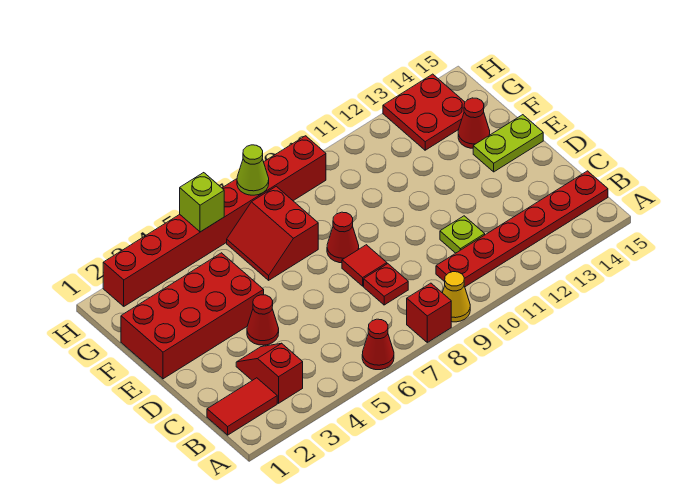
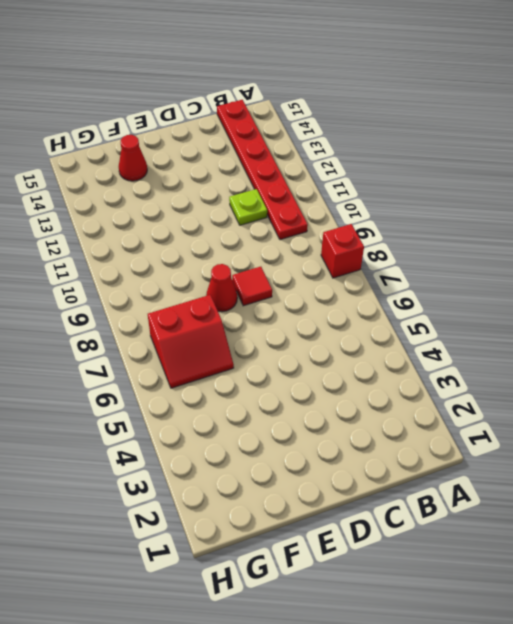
none -> red cone A6 level 1
none -> yellow cone A9 level 1
none -> red tile B1:B2 level 1

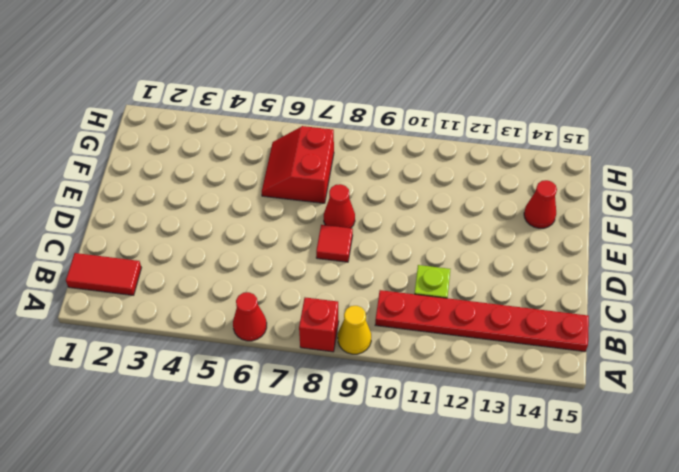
none -> red slope B3:C3 level 1 top B
none -> red plate C8 level 1
none -> red cone D4 level 1

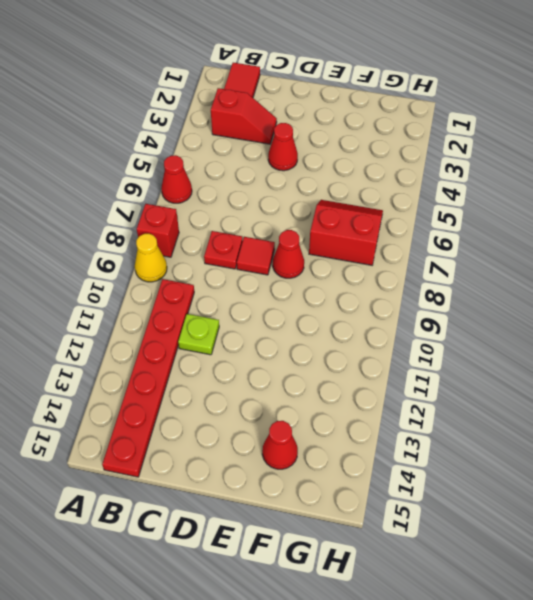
none -> red brick E1:F4 level 1
none -> lime plate E14:E15 level 1
none -> red plate G13:H14 level 1

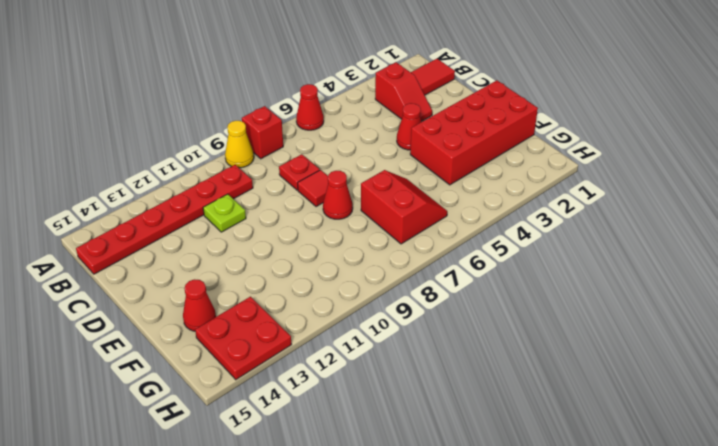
none -> lime plate E14:E15 level 1
none -> red brick H2:H9 level 1
none -> lime brick H5 level 2

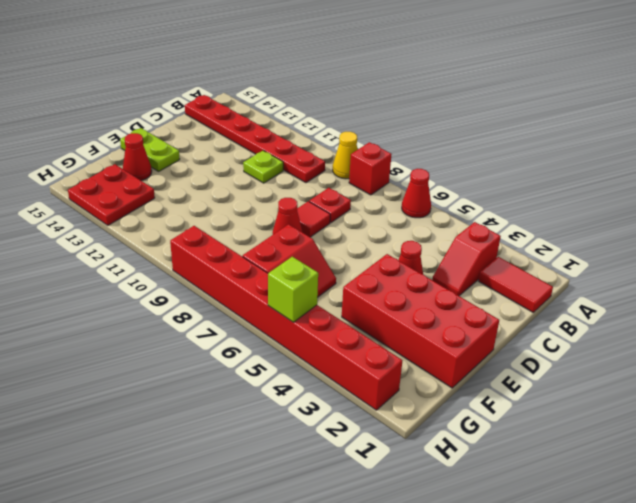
none -> lime cone H7 level 2

